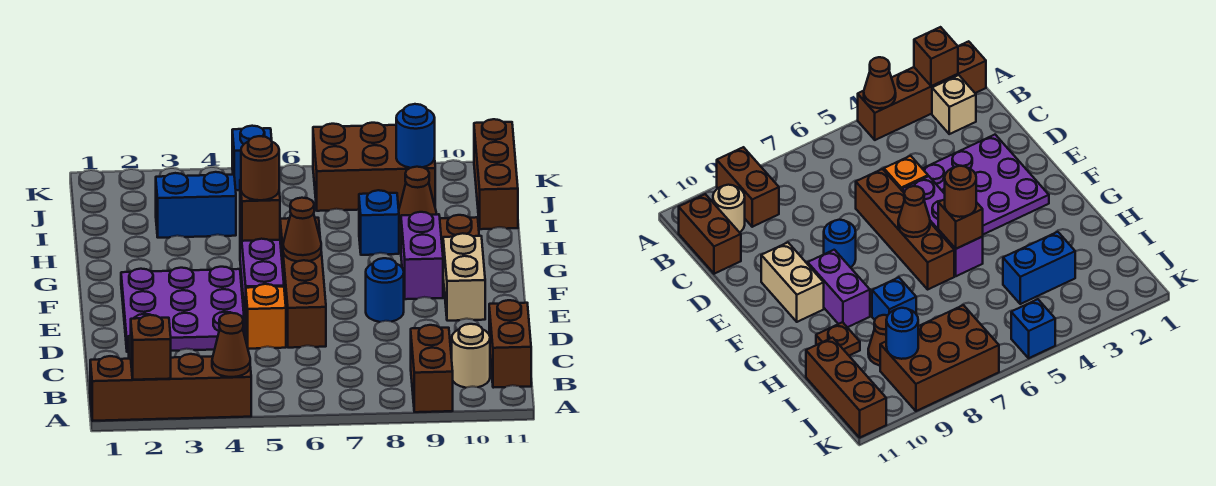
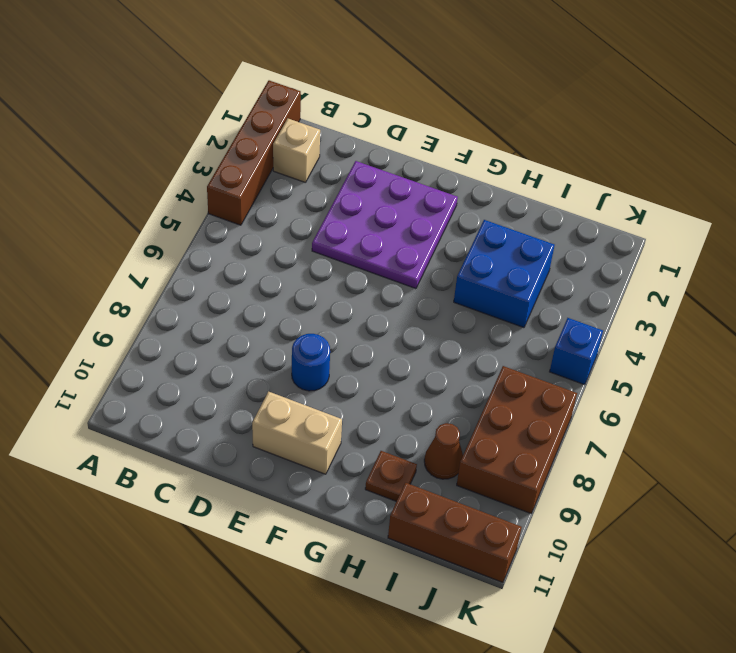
blue brick H3:I4 level 1 -> blue brick I3:I4 level 1
none -> brown brick A9:B9 level 1
none -> tan round brick B10 level 1
none -> brown brick B11:C11 level 1

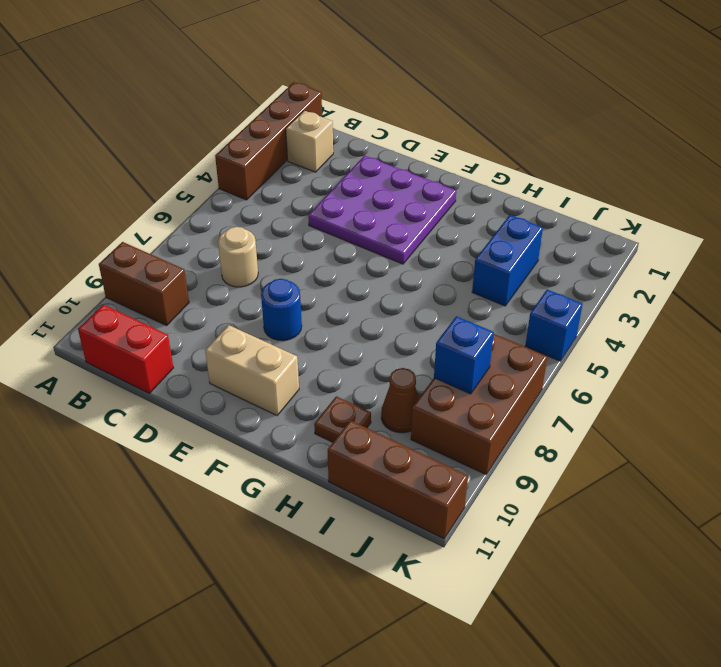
red brick B11:C11 level 1 -> brown brick B11:C11 level 1
tan round brick C7 level 1 -> tan round brick B10 level 1
blue brick J8 level 2 -> blue brick H8 level 1
none -> orange brick D5 level 1
none -> brown brick D6:G6 level 1
none -> purple brick E5:G5 level 1

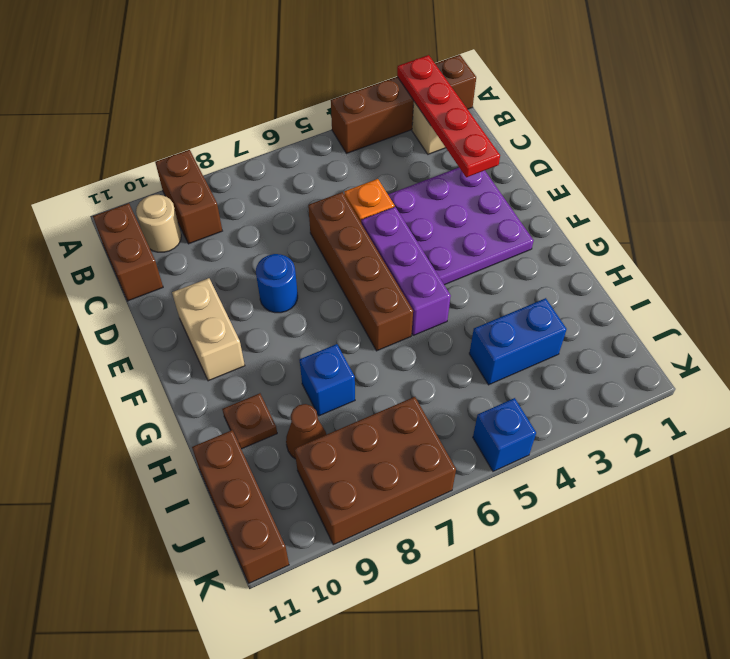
red plate A2:D2 level 2 -> brown brick A2 level 2
none -> purple brick F9:G9 level 1
none -> brown cone A4 level 2
none -> brown cone F6 level 2

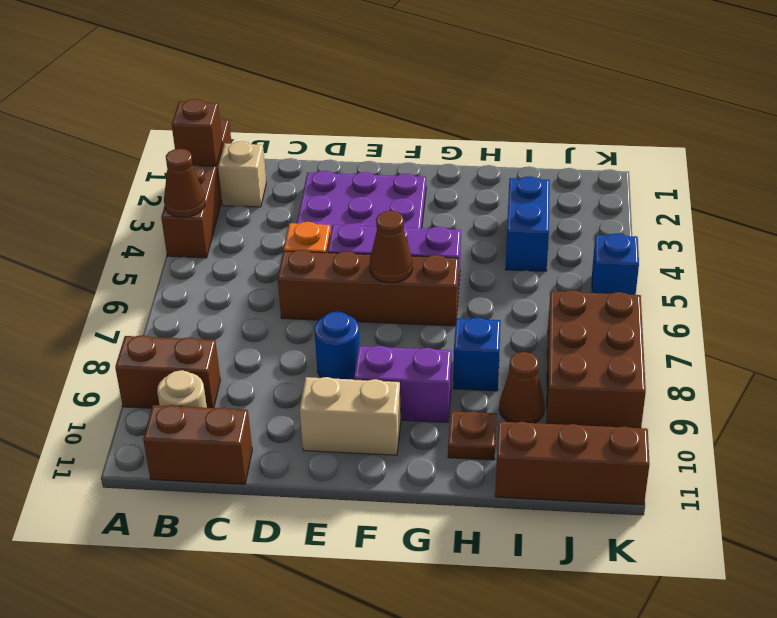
none -> brown brick G5 level 2
none -> blue round brick J9 level 2
none -> brown round brick G5 level 3

